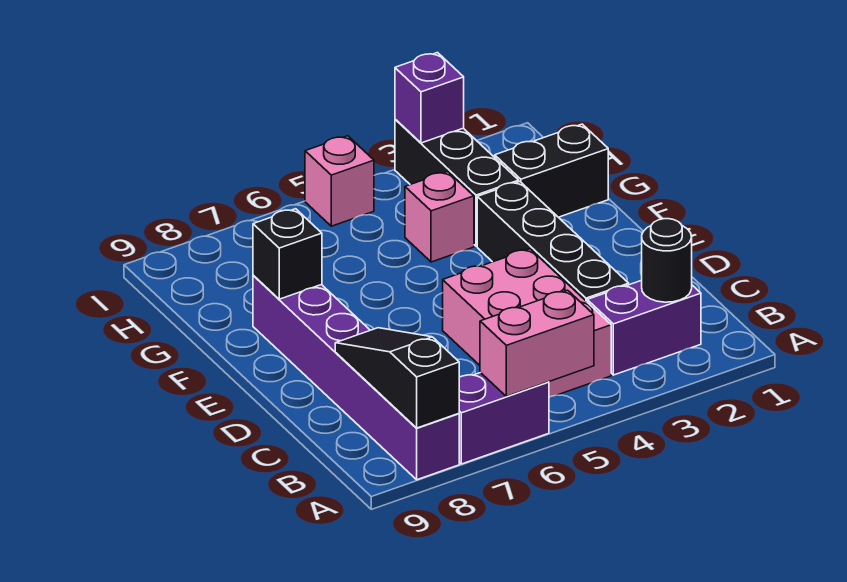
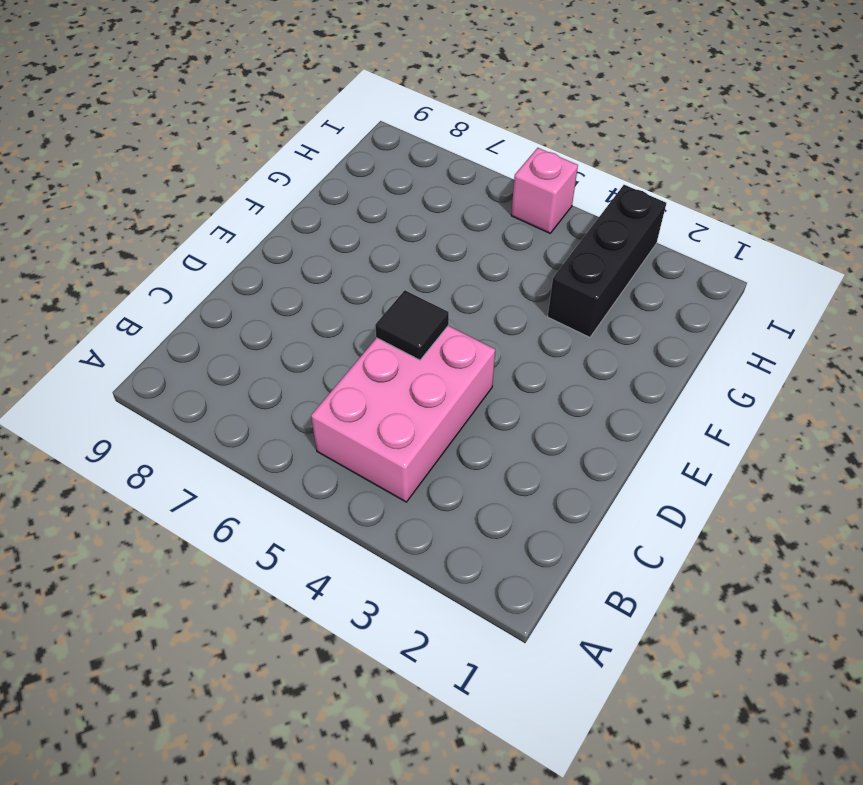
black tile D5 level 2 -> none
none -> purple brick A6:A7 level 1
none -> purple brick A8:F8 level 1
none -> purple brick B2:B3 level 1

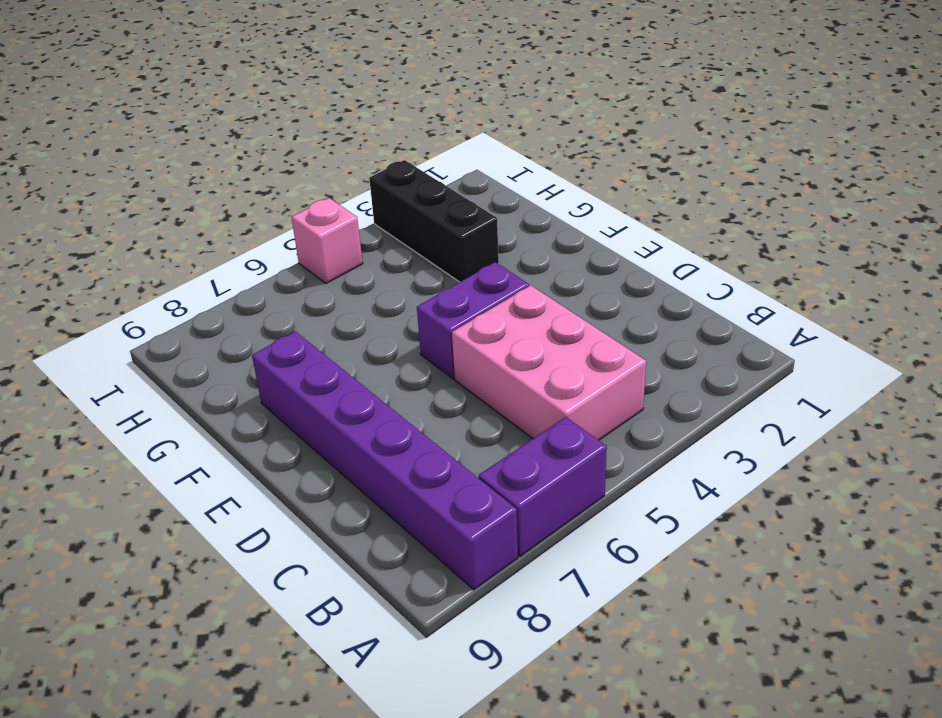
purple brick E4:E5 level 1 -> purple brick B2:B3 level 1
none -> black brick C3:F3 level 1
none -> black brick G1:G2 level 1
none -> pink brick G4 level 1

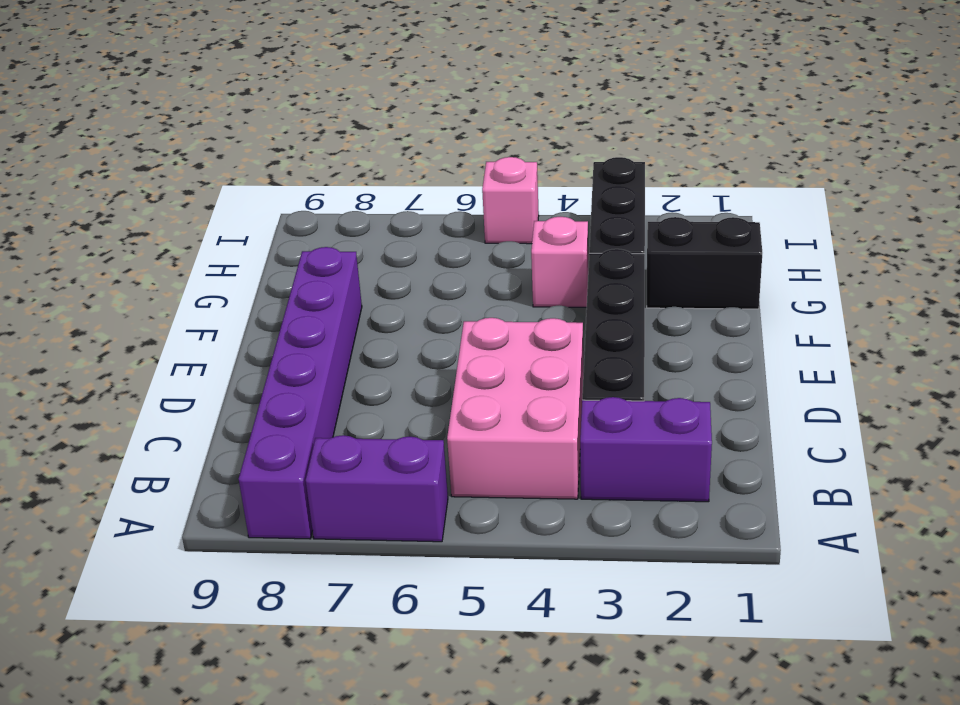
none -> pink brick A5:A6 level 2
none -> black slope A8:C8 level 2 top A
none -> black round brick B2 level 2

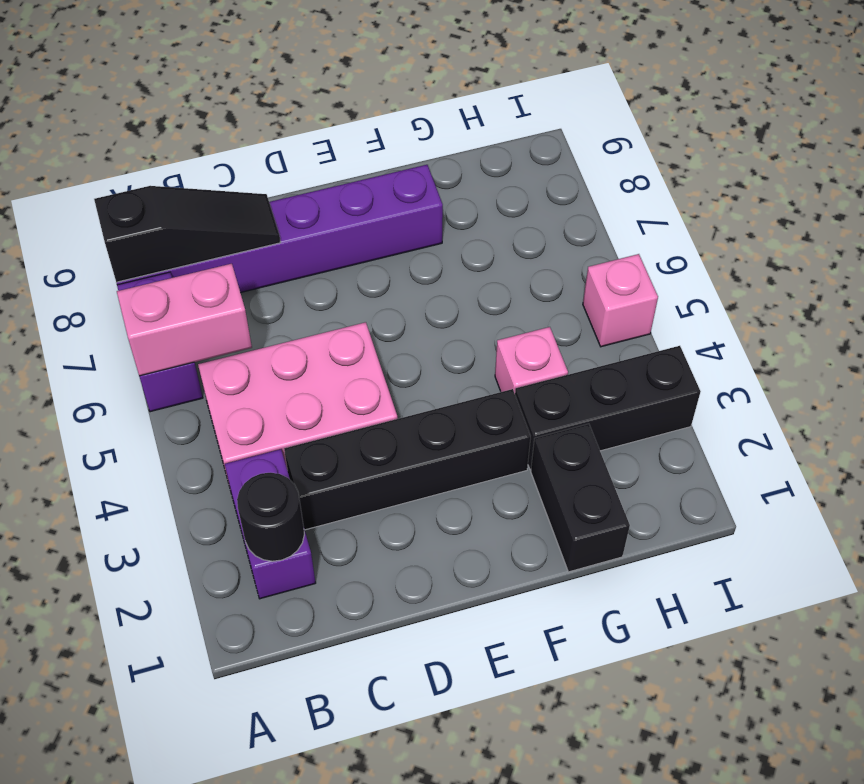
pink brick A6:B6 level 2 -> pink brick A5:A6 level 2
none -> black brick F8 level 2
none -> purple brick I3 level 2

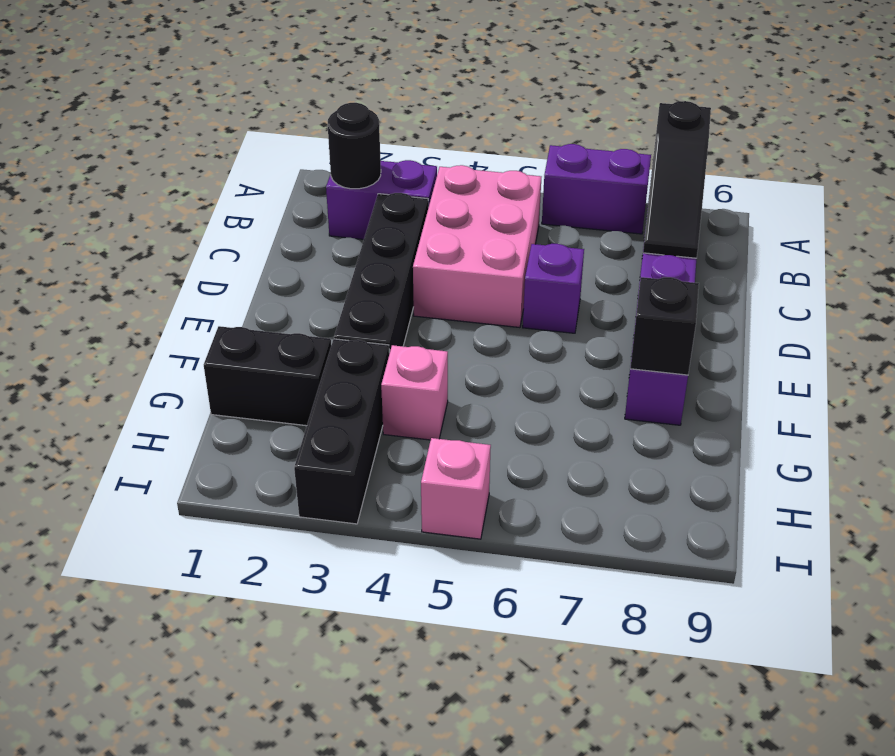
purple brick D6 level 1 -> purple brick I3 level 2
none -> pink brick A5:A6 level 2

